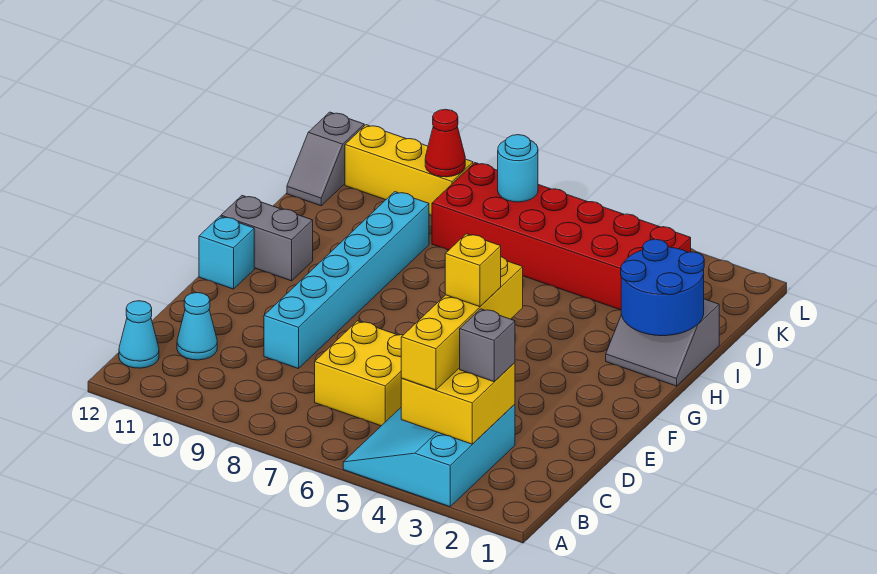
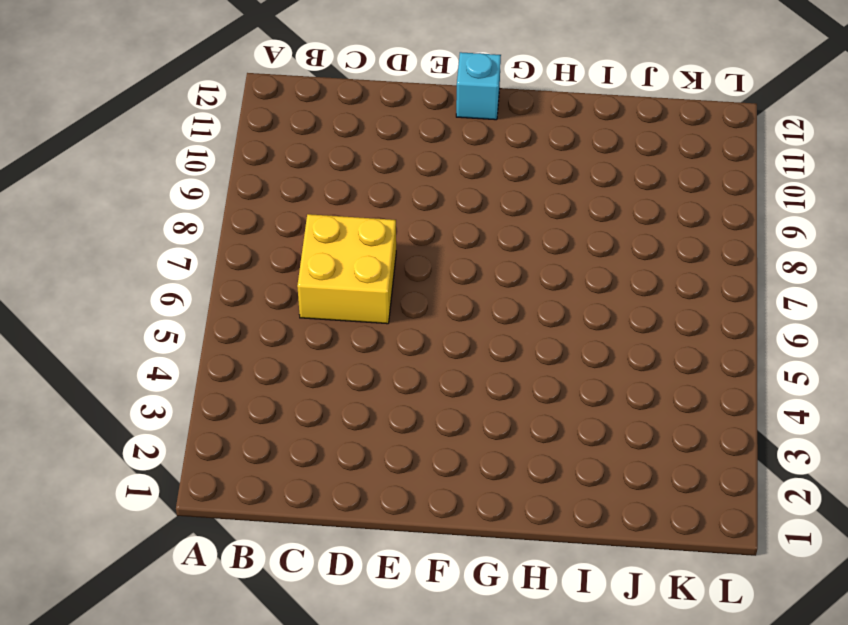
none -> cyan slope A3:C5 level 1 top 3
none -> cyan cone B12 level 1
none -> cyan cone C11 level 1

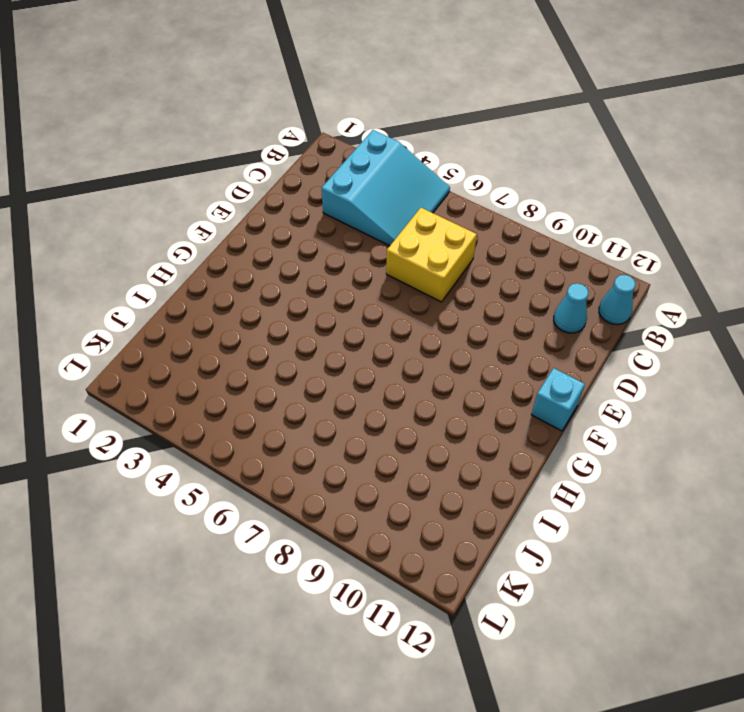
none -> cyan brick D9:I9 level 1
none -> grey brick G11:G12 level 1
none -> grey slope H1:I2 level 1 top I

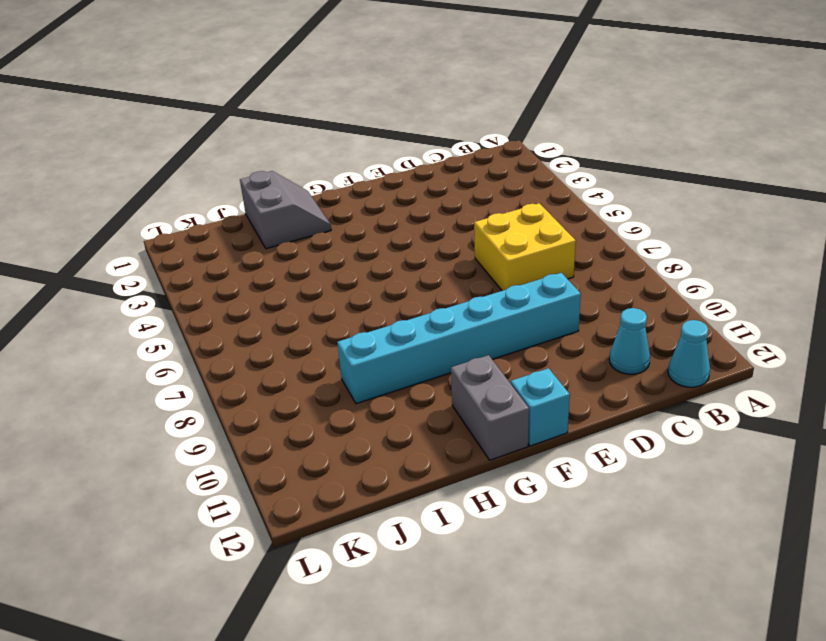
none -> cyan slope A3:C5 level 1 top 3
none -> red brick J3:K8 level 1
none -> grey slope J12:K12 level 1 top K

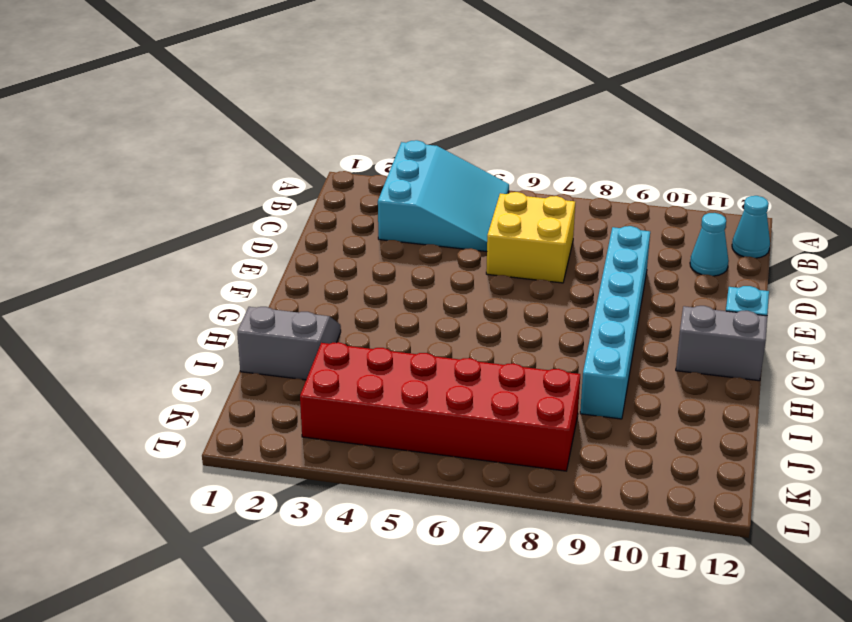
none -> grey slope J12:K12 level 1 top K
none -> yellow brick K9:K11 level 1
none -> yellow brick B3:C4 level 2

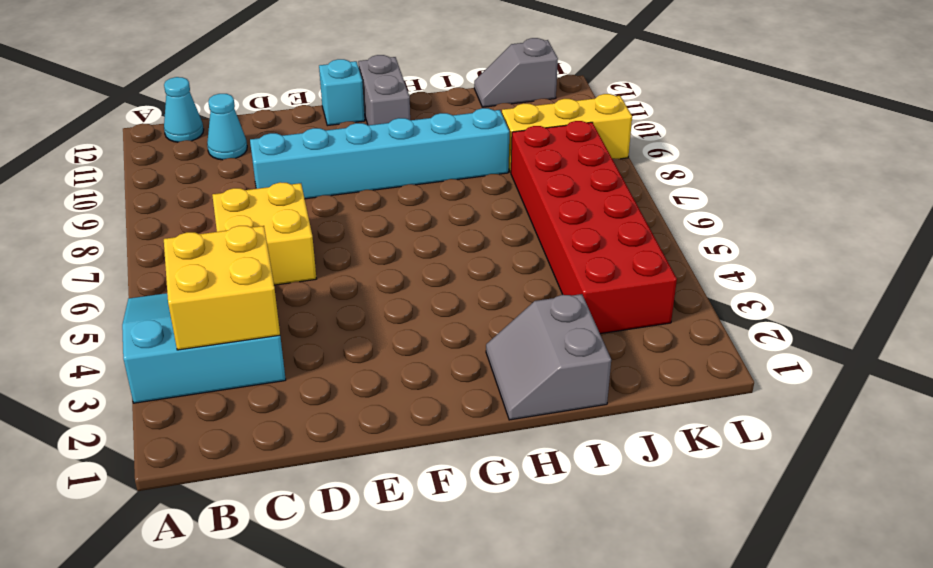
yellow brick J9:L9 level 1 -> yellow brick K9:K11 level 1
none -> blue round brick H1:I2 level 2
none -> cyan round brick K7 level 2
none -> red cone K9 level 2

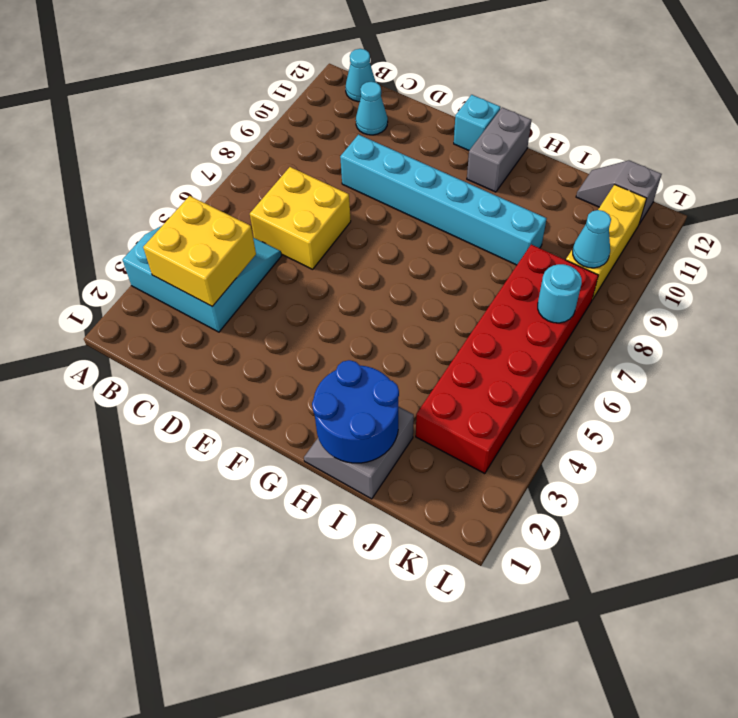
cyan cone K9 level 2 -> red cone K9 level 2
none -> yellow brick B4:E4 level 3
none -> grey brick C3 level 3
none -> yellow brick D4 level 4

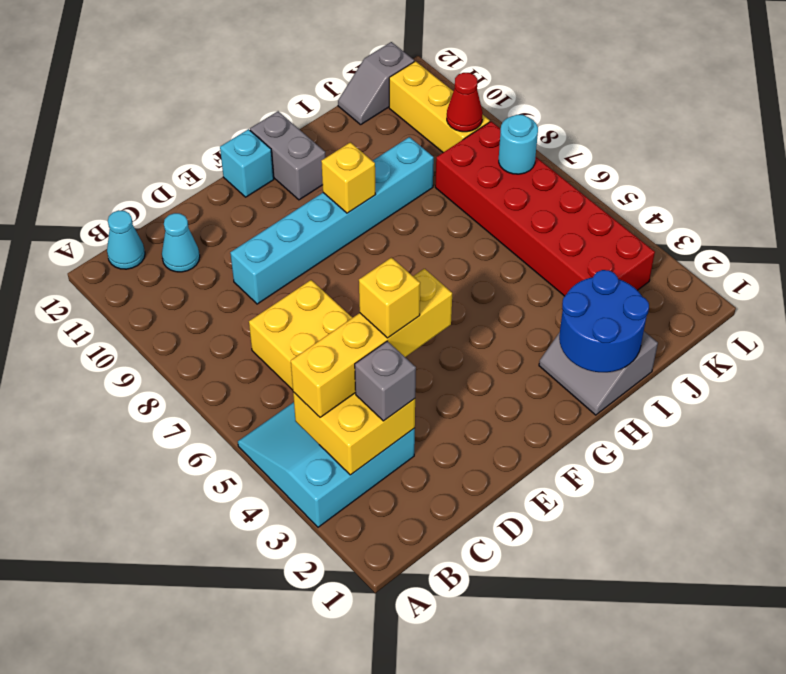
yellow brick G9 level 2 -> none

